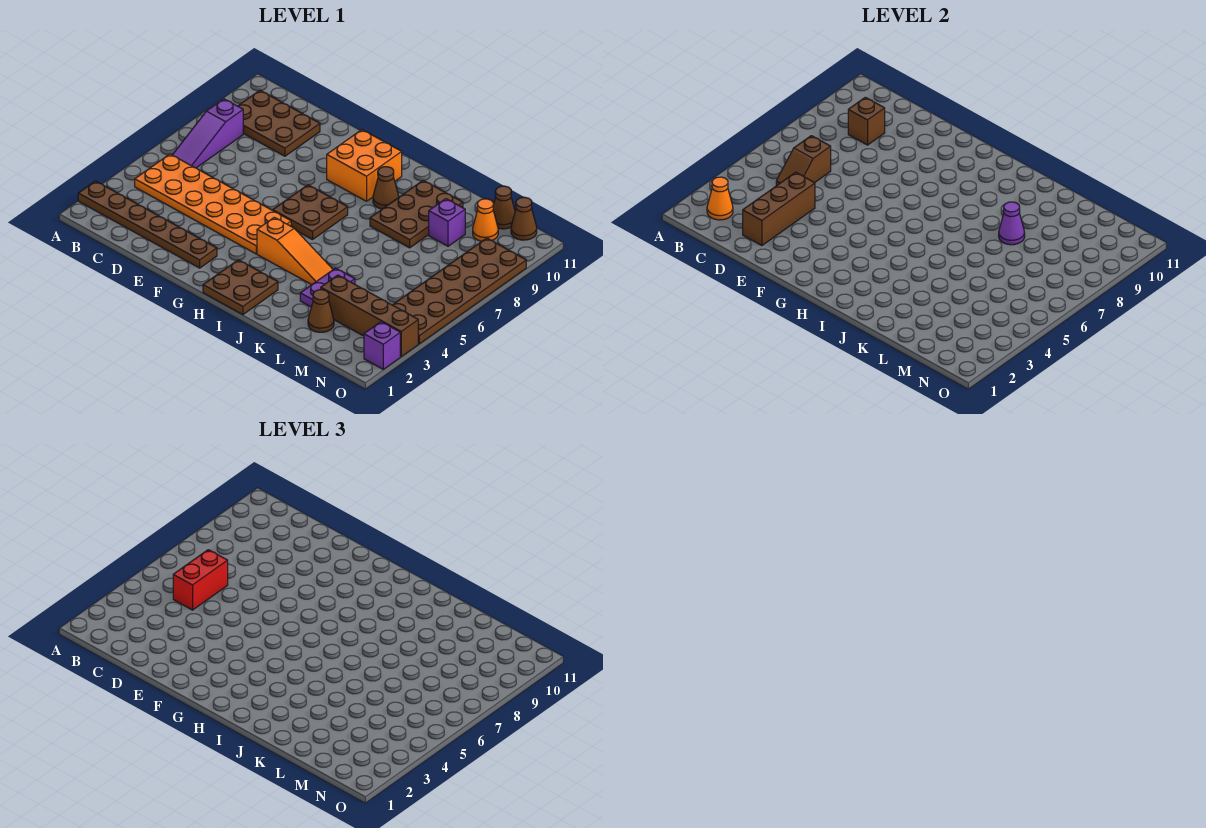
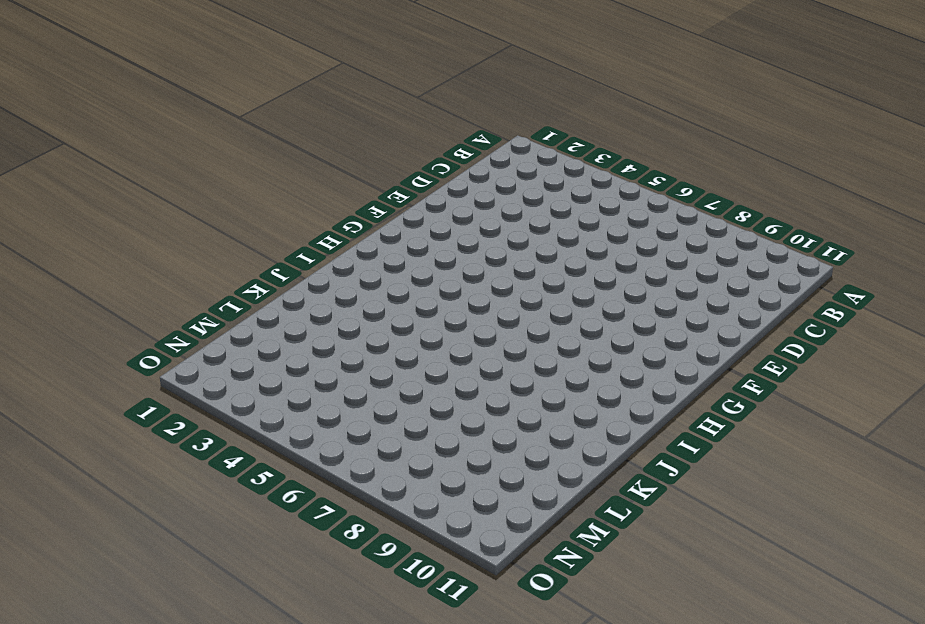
none -> brown plate A2:F2 level 1
none -> orange plate B4:G5 level 1
none -> purple slope B6:B8 level 1 top 8

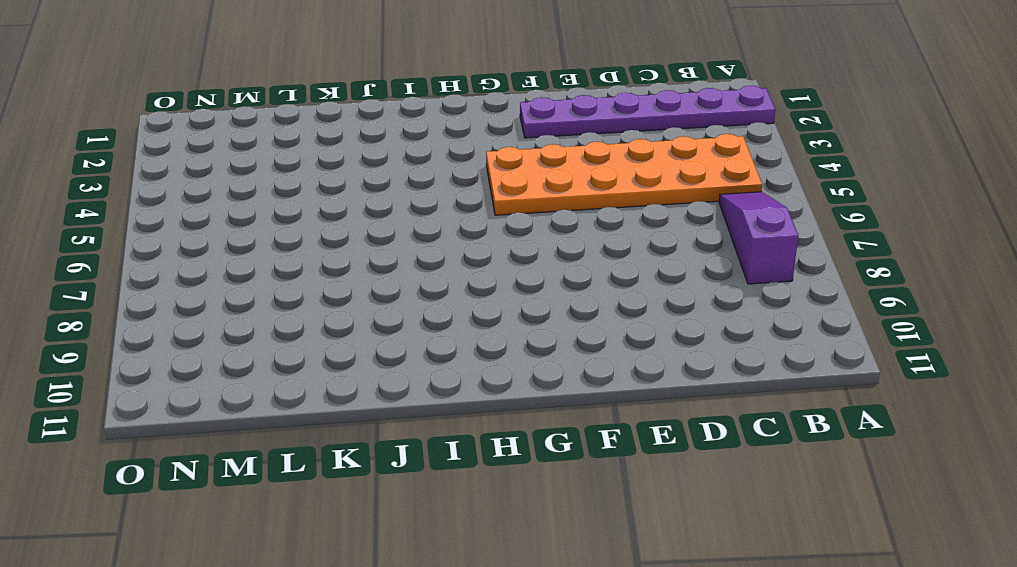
purple plate A2:F2 level 1 -> brown plate A2:F2 level 1
none -> brown plate B9:D10 level 1
none -> brown plate G6:H7 level 1
none -> orange brick G9:H10 level 1

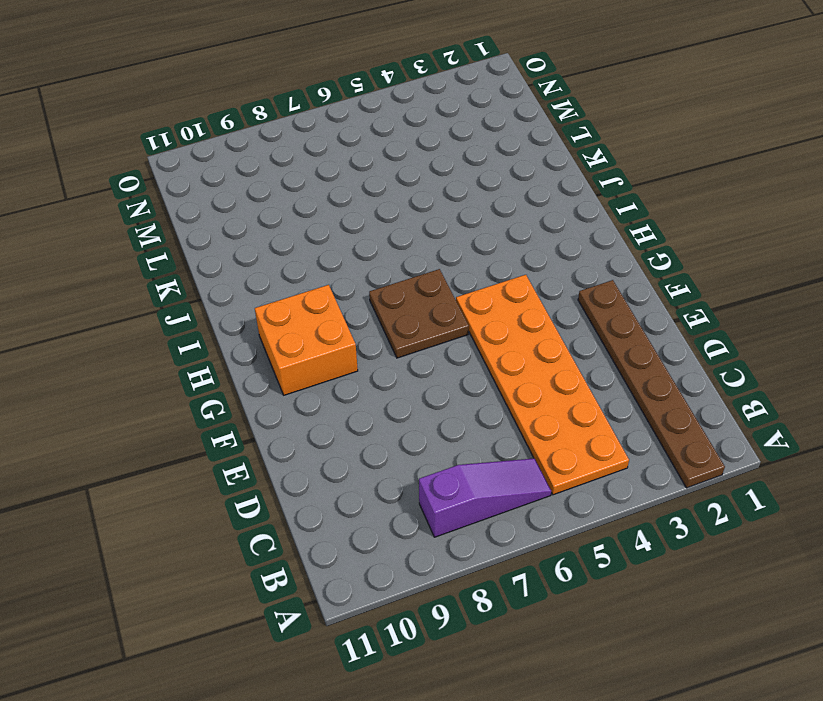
none -> brown plate B9:D10 level 1
none -> brown plate H1:I2 level 1
none -> orange slope H4:J4 level 1 top H

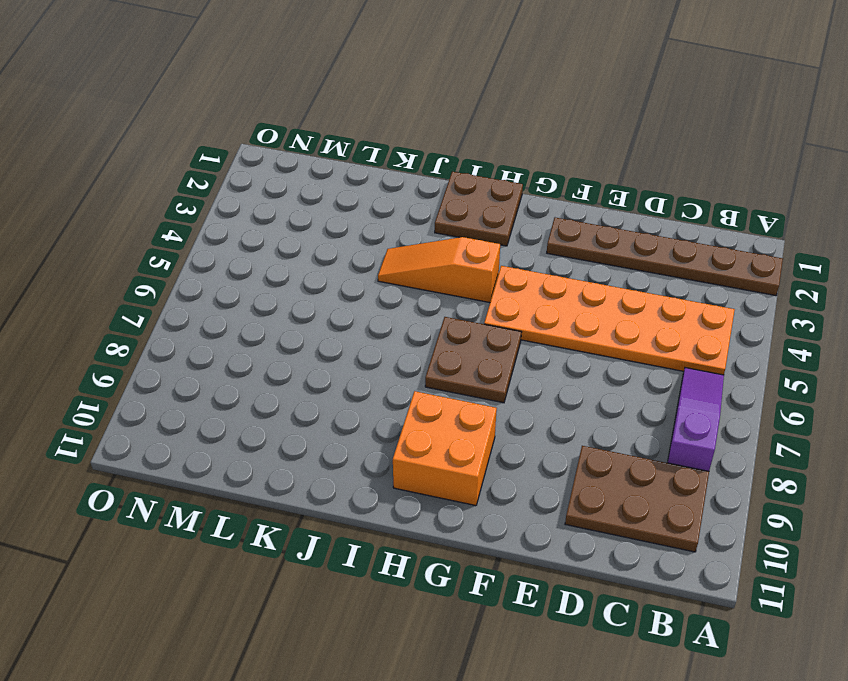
none -> brown cone I9 level 1
none -> brown plate J8:K10 level 1
none -> purple plate K3:K4 level 1

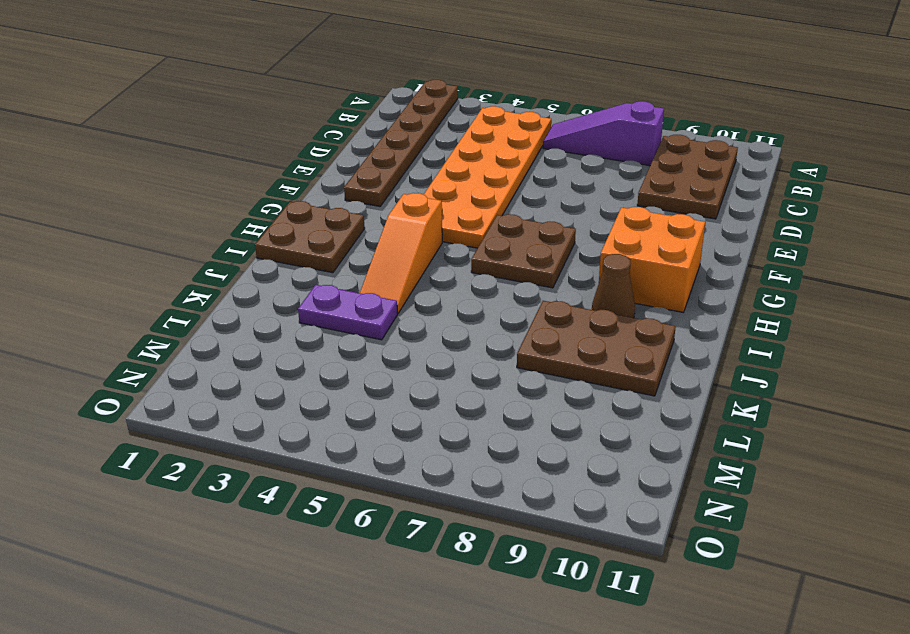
none -> brown cone L2 level 1
none -> brown brick L3:O3 level 1
none -> purple brick L9 level 1

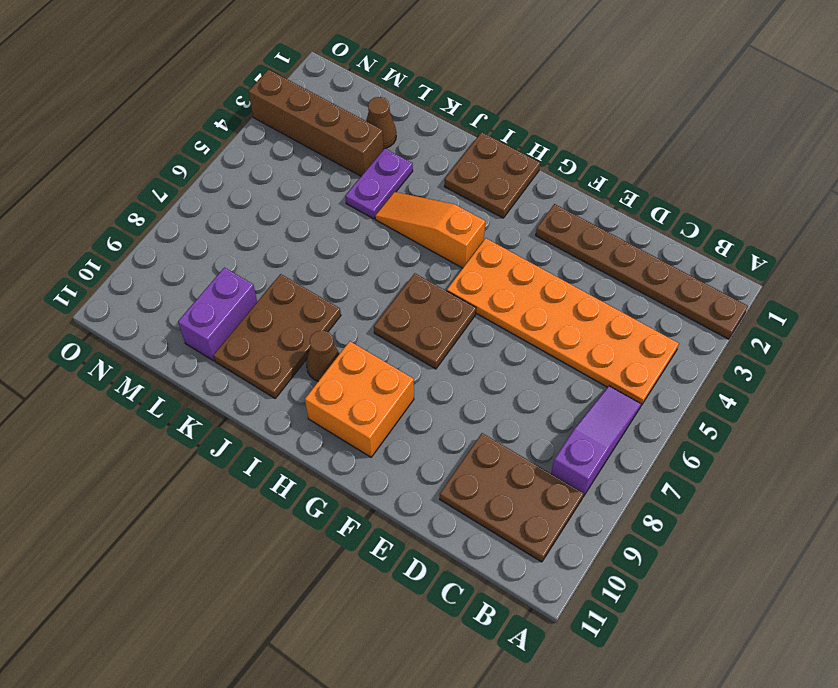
purple brick L9:L10 level 1 -> purple brick L9 level 1
none -> orange cone M10 level 1
none -> brown cone M11 level 1
none -> brown plate N4:O9 level 1

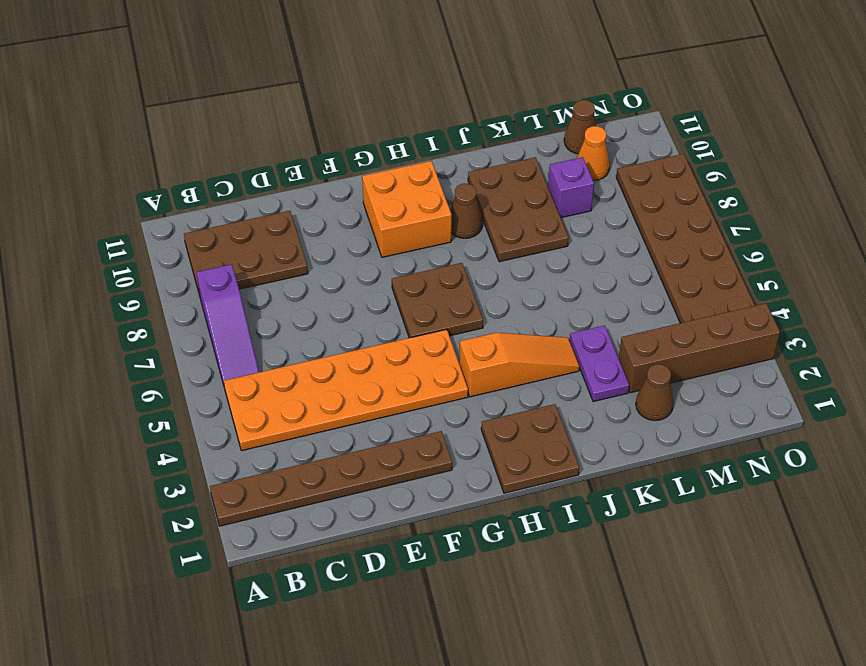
none -> brown cone N11 level 1
none -> purple brick O2 level 1
none -> orange cone B2 level 2

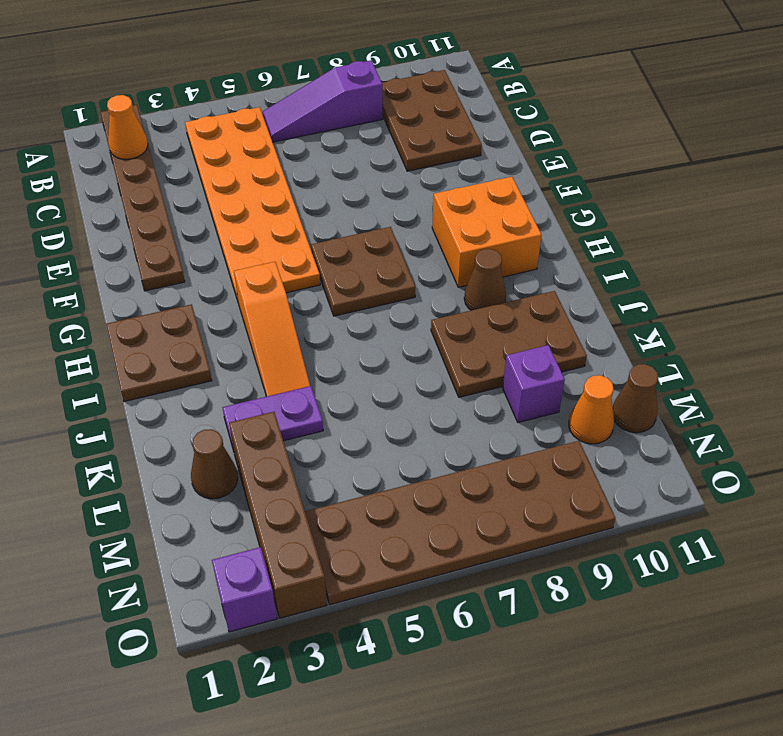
none -> brown cone N11 level 1
none -> brown slope C5:C6 level 2 top 6
none -> brown brick C9 level 2

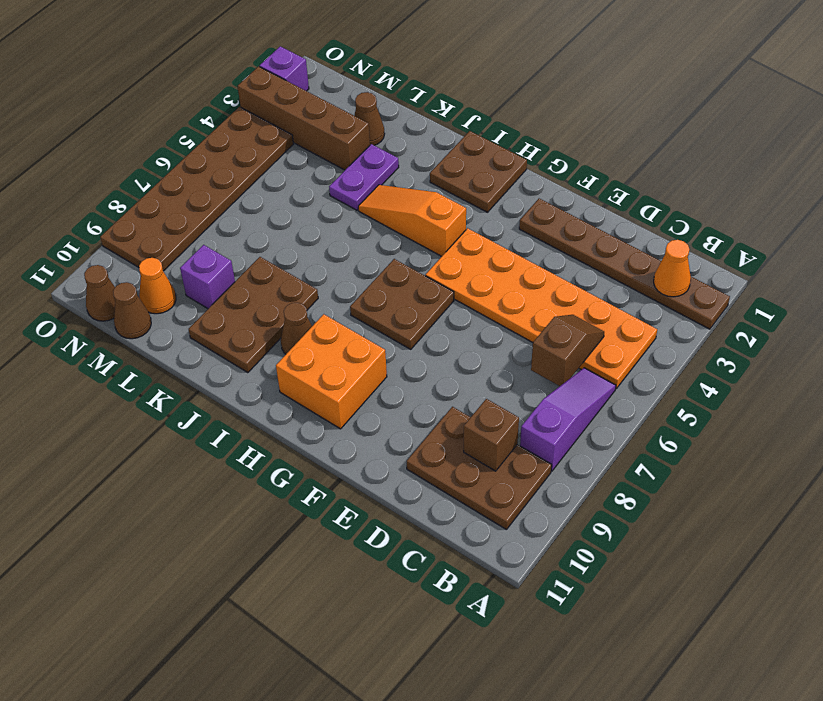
none -> brown brick D2:D4 level 2
none -> purple cone K8 level 2
none -> red brick C5:C6 level 3

